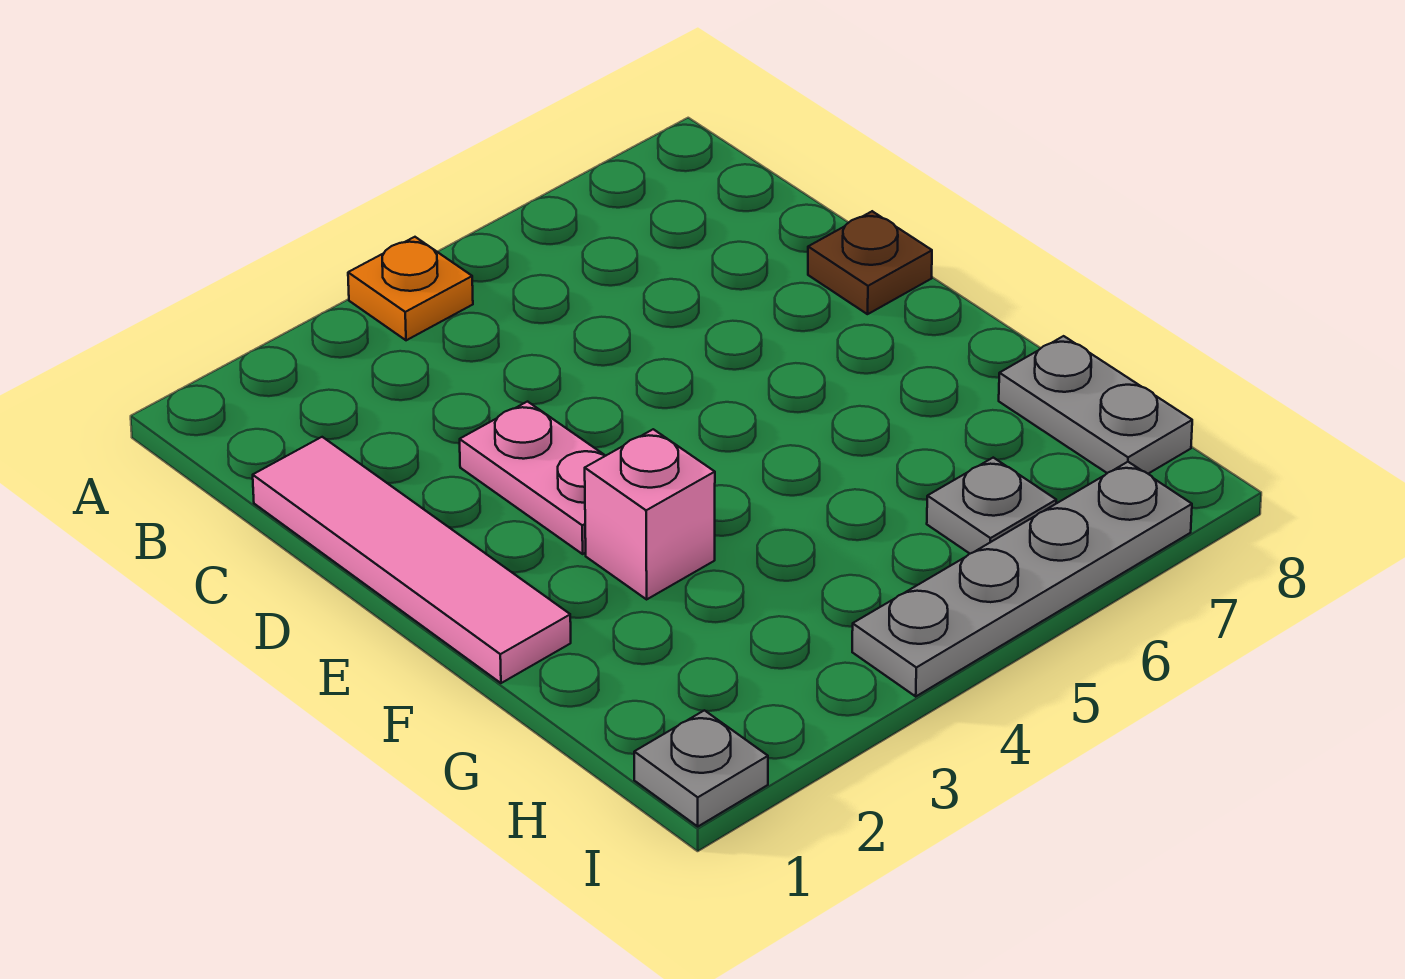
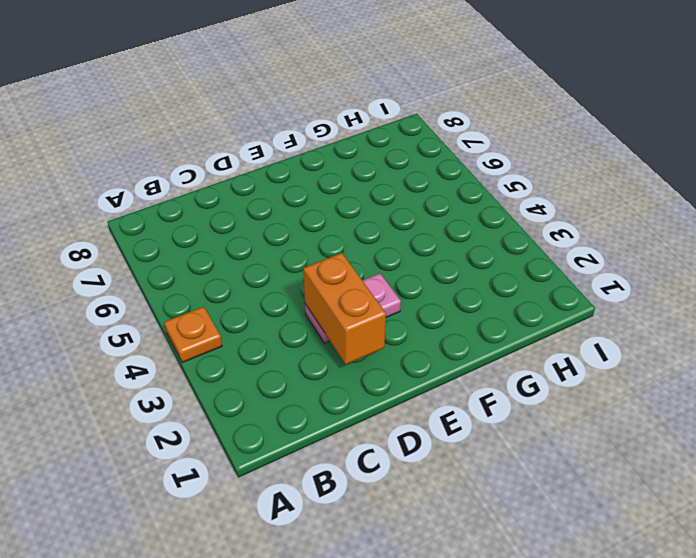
orange brick D2:D3 level 2 -> none
none -> pink tile C1:F1 level 1
none -> brown plate D8 level 1

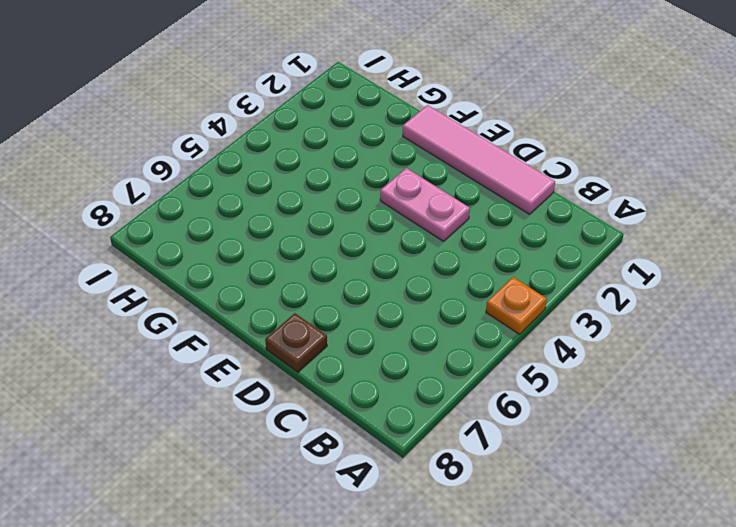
none -> pink brick F3 level 1
none -> grey plate G8:H8 level 1

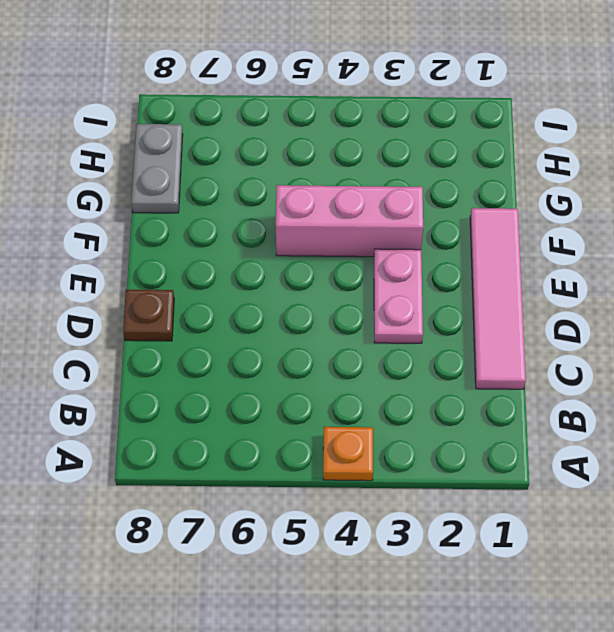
pink brick F3:F5 level 1 -> pink brick F3 level 1
none -> grey plate H6 level 1
none -> grey plate I1 level 1

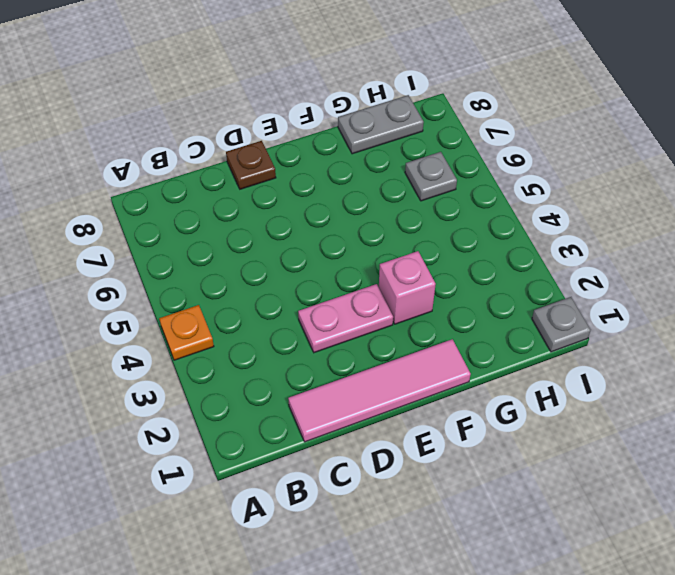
none -> grey plate I4:I7 level 1

